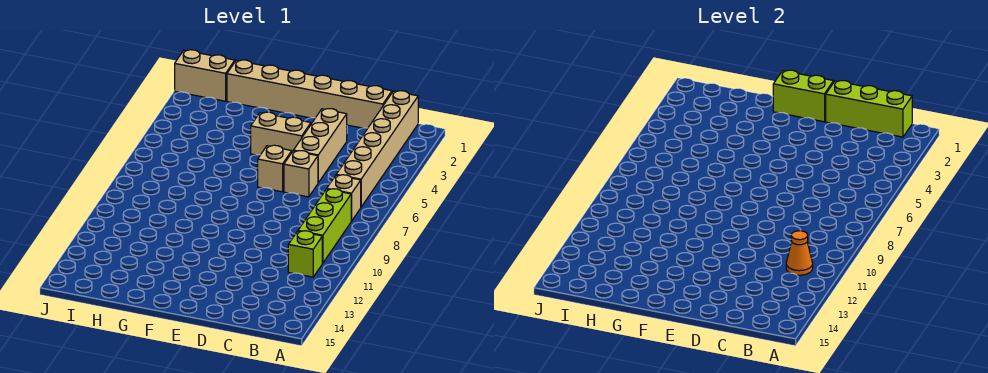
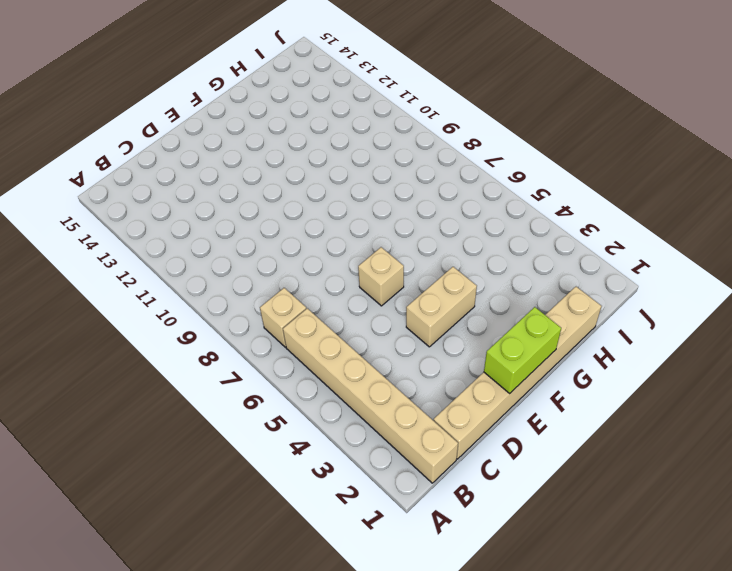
none -> lime brick B8:B10 level 1
none -> lime brick B11 level 1
none -> tan brick D3:D5 level 1

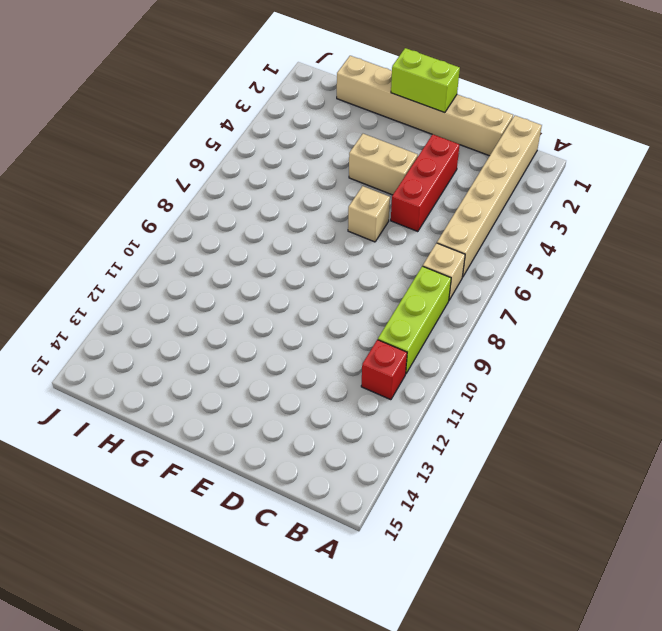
red brick B11 level 1 -> lime brick B11 level 1
red brick D3:D5 level 1 -> tan brick D3:D5 level 1
none -> tan brick D6 level 1
none -> tan brick I1:J1 level 1
none -> lime brick B1:D1 level 2

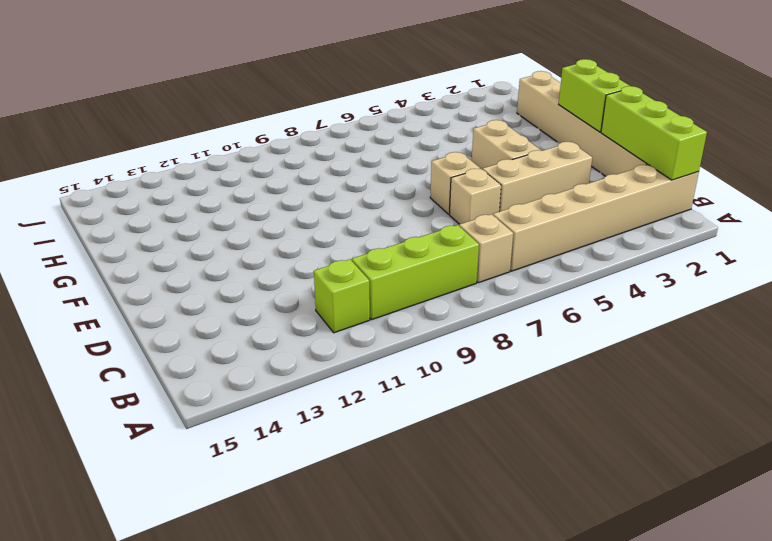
none -> tan brick I1:J1 level 1
none -> orange cone B11 level 2

